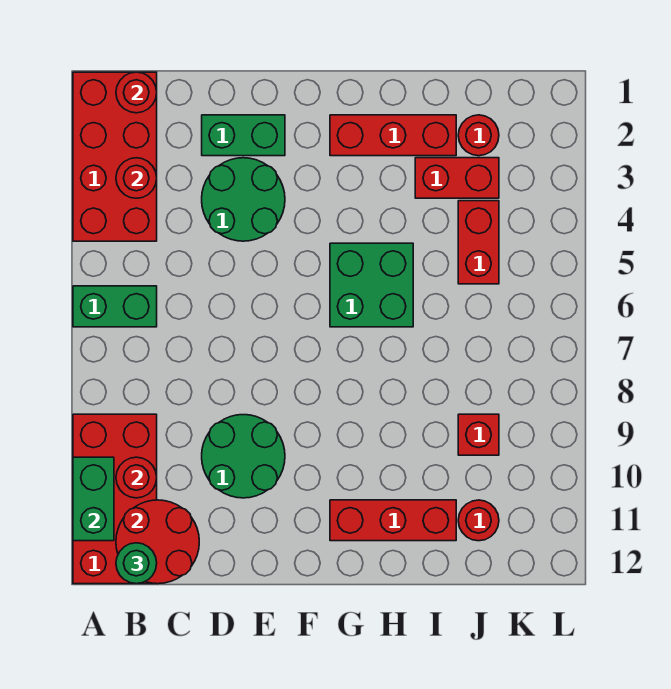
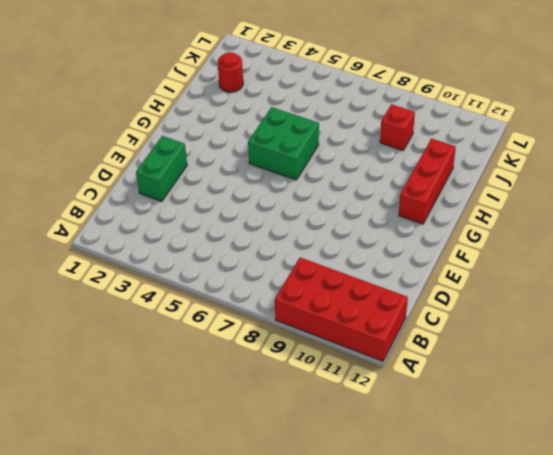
none -> red brick A1:B4 level 1
none -> green brick A6:B6 level 1
none -> green round brick D3:E4 level 1

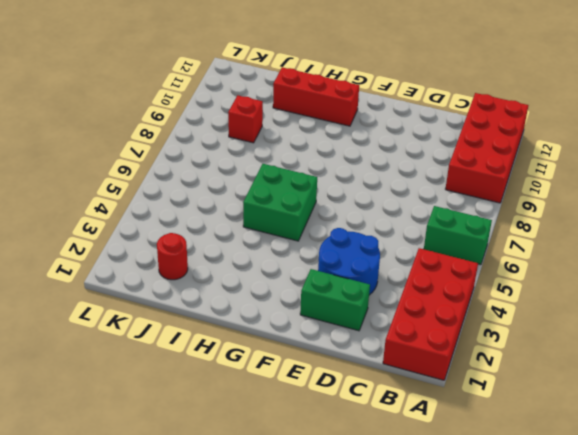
blue round brick D3:E4 level 1 -> green round brick D3:E4 level 1
none -> green round brick D9:E10 level 1
none -> red brick G2:I2 level 1
none -> red brick I3:J3 level 1

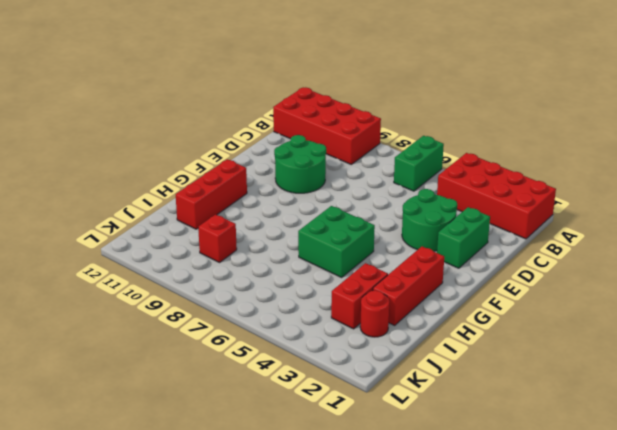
none -> red brick J4:J5 level 1
none -> red round brick J11 level 1
none -> green brick A10:A11 level 2

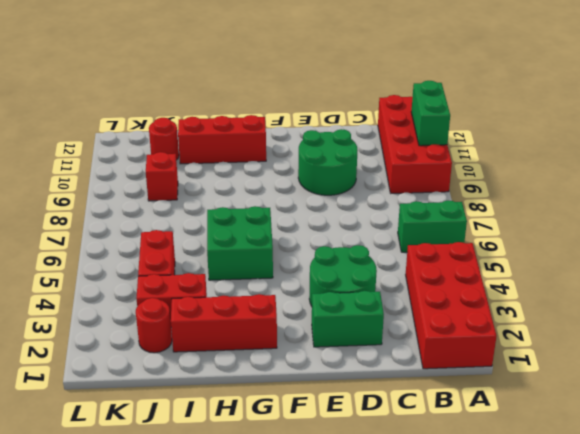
none -> red round brick B1 level 2
none -> red round brick B3 level 2
none -> red round brick B10 level 2

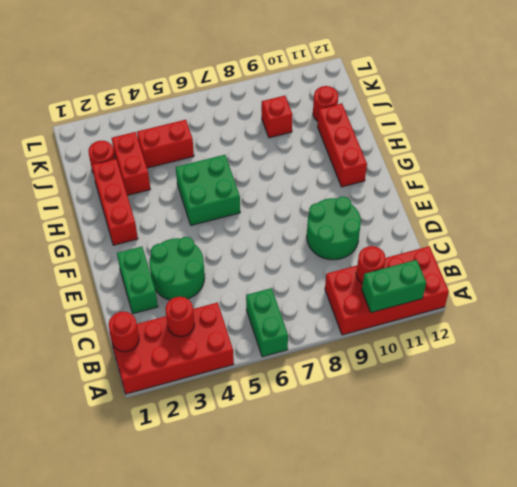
none -> red round brick B11:C12 level 2
none -> green round brick B12 level 3

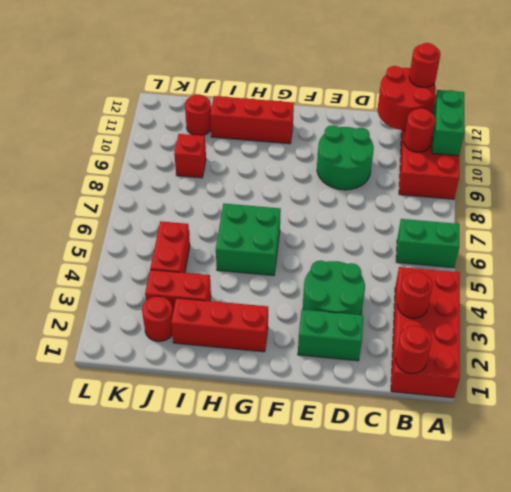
red round brick B12 level 3 -> green round brick B12 level 3

